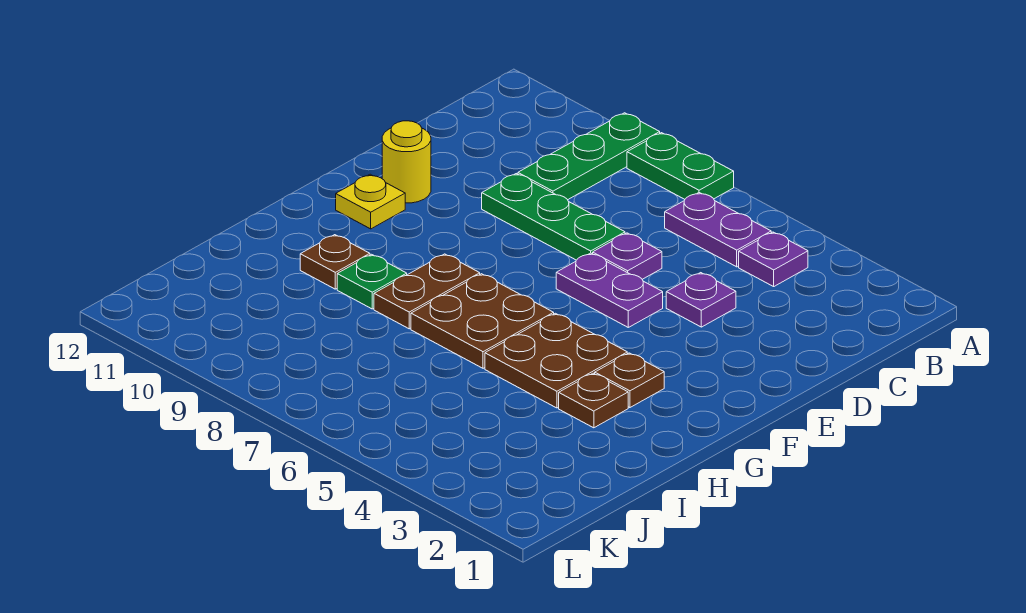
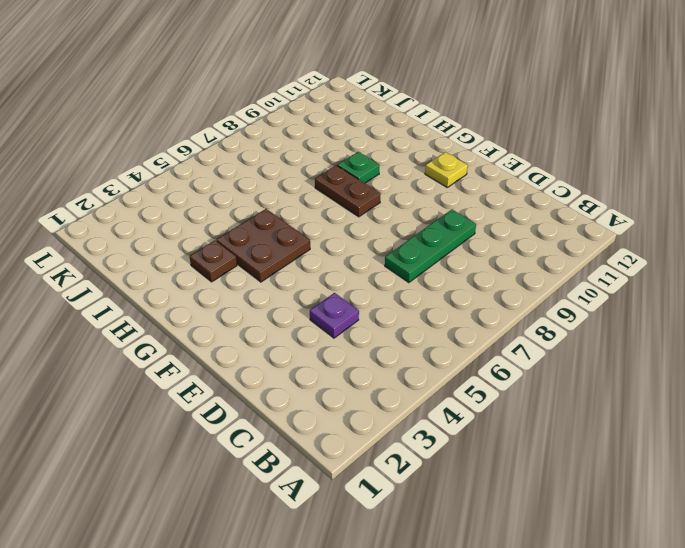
none -> green plate A7:A8 level 1
none -> green plate A9:C9 level 1
none -> purple plate B4 level 1

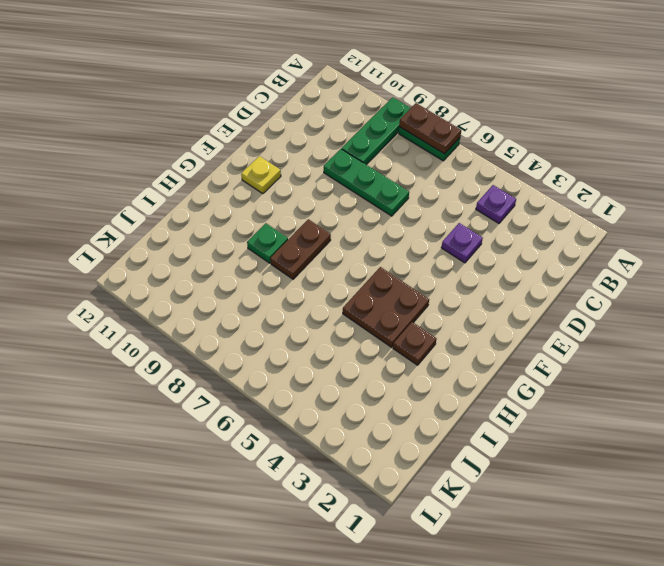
brown plate A7:A8 level 2 -> none
none -> purple plate B5:B6 level 1
none -> purple plate D6 level 1
none -> purple plate E5:E6 level 1

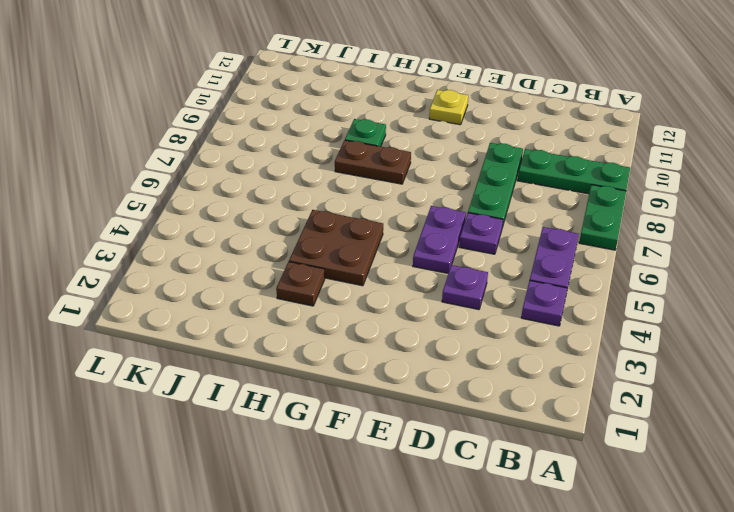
none -> yellow round brick E11 level 1
none -> brown plate G3 level 1
none -> brown plate G6:H7 level 1

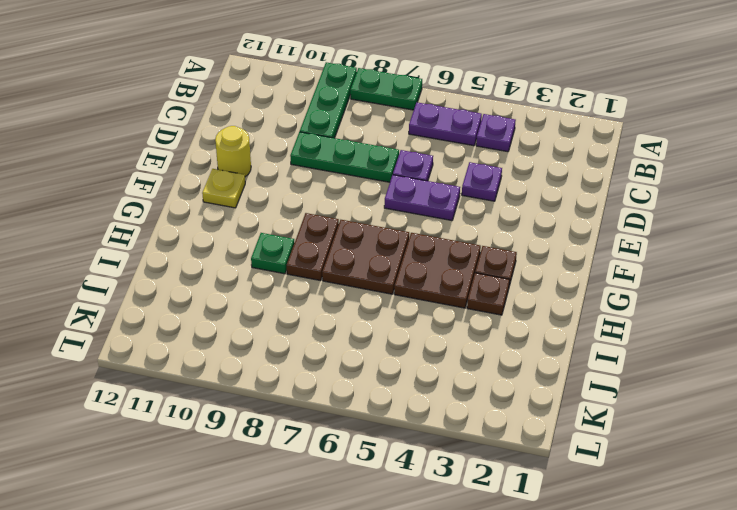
none -> brown plate H10 level 1

